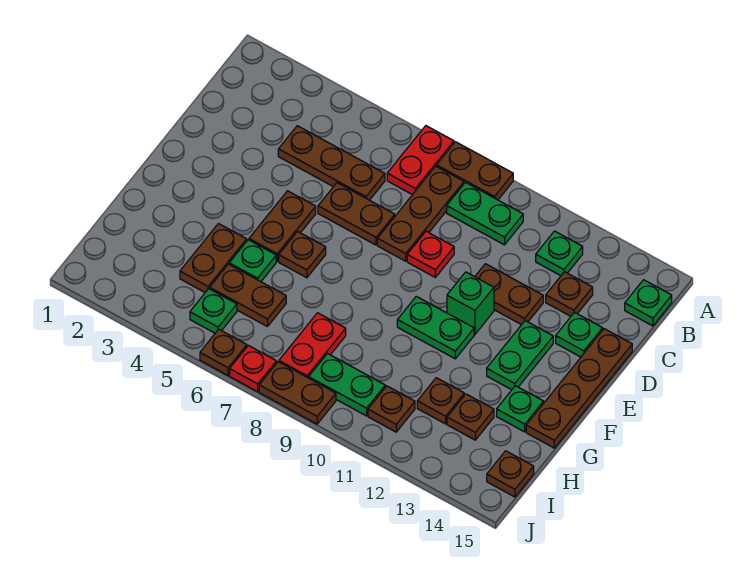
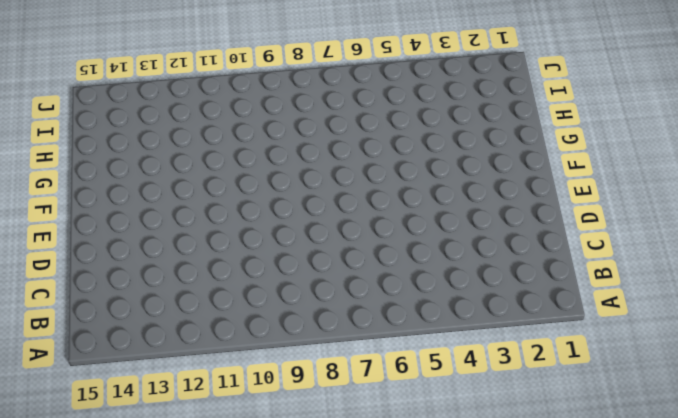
none -> red plate A7:B7 level 1
none -> brown plate A8:A9 level 1
none -> brown plate B8:D8 level 1
none -> green plate B9:B10 level 1

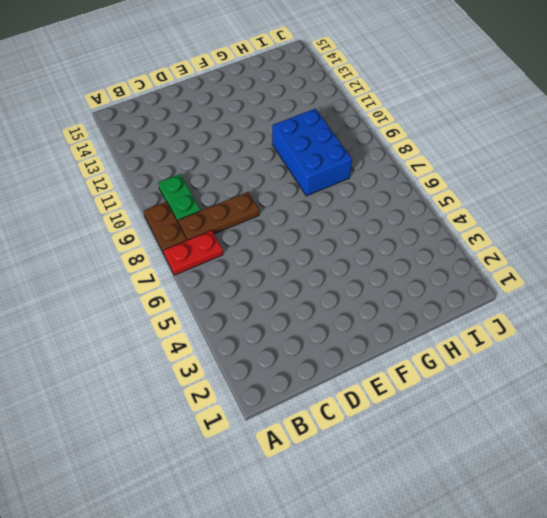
blue brick G8:H10 level 1 -> red plate H8:I8 level 1
none -> green plate B12 level 1
none -> green plate B15 level 1
none -> brown plate C4:C6 level 1
none -> brown plate C13 level 1

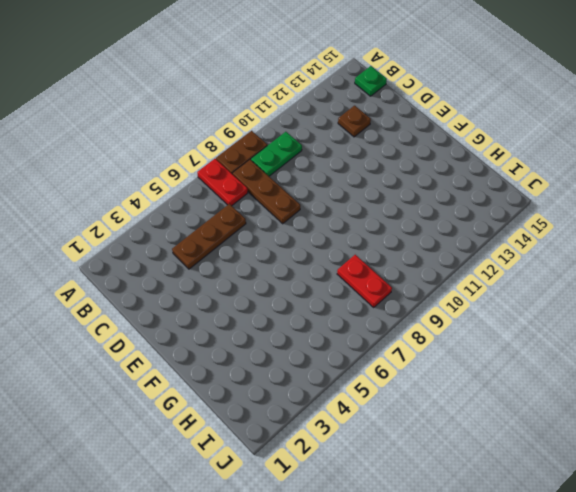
none -> green plate B12 level 1
none -> brown plate D6:D7 level 1
none -> red plate D9 level 1
none -> brown plate D11:D12 level 1

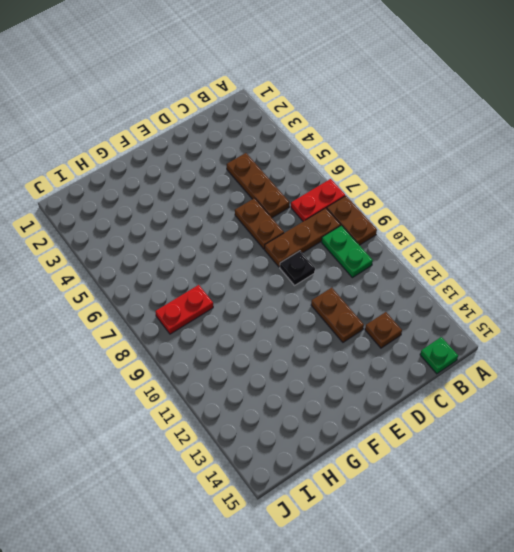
black plate D9 level 1 -> red plate D9 level 1
none -> green plate B12 level 1
none -> green plate D14 level 1
none -> brown plate D15:G15 level 1
none -> brown plate E5:F5 level 1

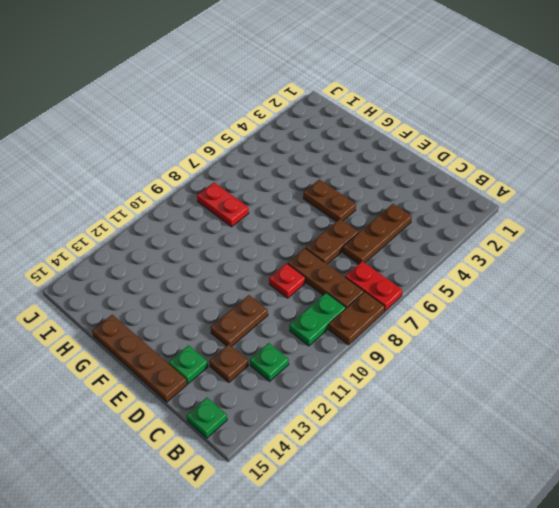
none -> green brick E11 level 1
none -> green plate E13:F13 level 1
none -> brown plate F6 level 1
none -> green plate F10:F11 level 1

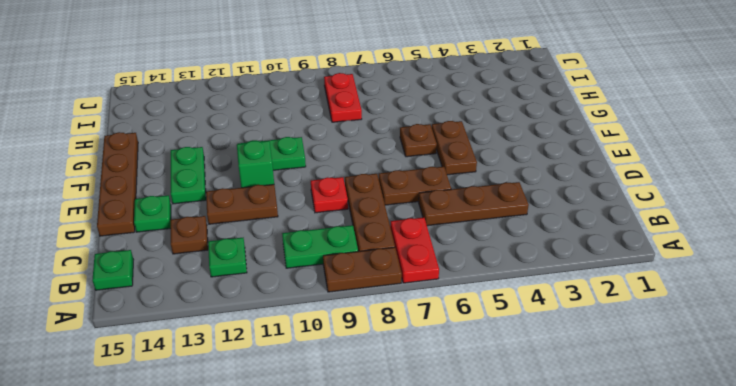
none -> brown plate G4:H4 level 1
none -> green plate G5 level 1
none -> green plate G14 level 1
none -> brown plate H5:H6 level 1

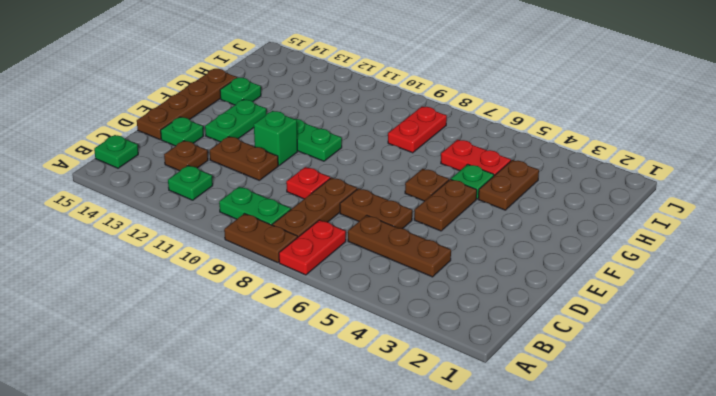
red plate H5:H6 level 1 -> brown plate H5:H6 level 1
none -> brown plate H12 level 1
none -> brown plate H13 level 1
none -> green plate I5 level 1
none -> green plate I9:I10 level 1

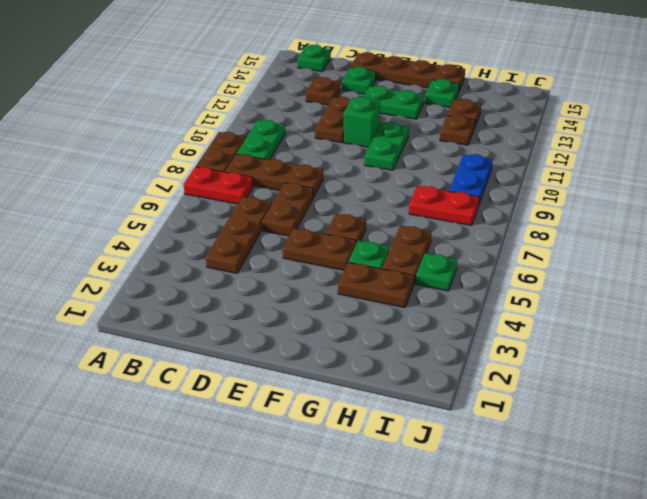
blue plate I9:I10 level 1 -> green plate I9:I10 level 1
none -> green plate B12 level 1
none -> red plate D9 level 1
none -> brown plate I11 level 1
none -> brown plate I15 level 1

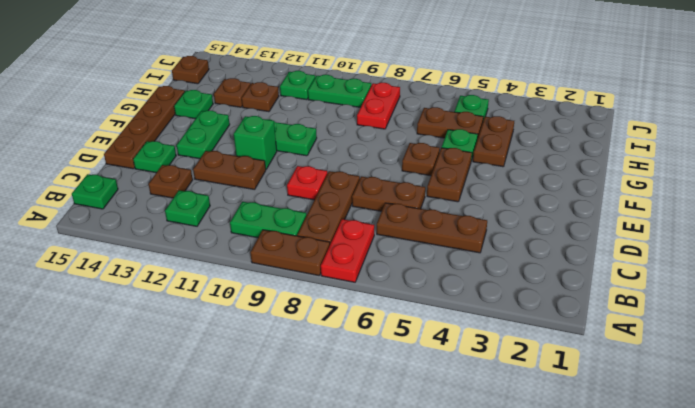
green plate I11 level 1 -> brown plate I11 level 1
none -> brown plate J6 level 1
none -> red plate J7 level 1
none -> brown plate J8:J9 level 1

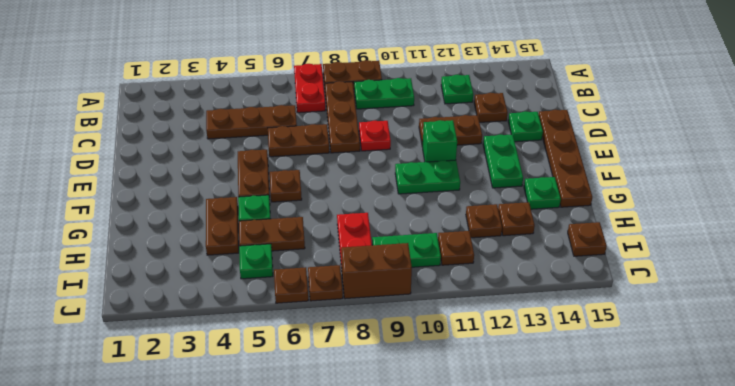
brown plate J7 level 1 -> red plate J7 level 1
brown brick J8:J9 level 1 -> brown plate J8:J9 level 1
none -> green plate B15 level 1

